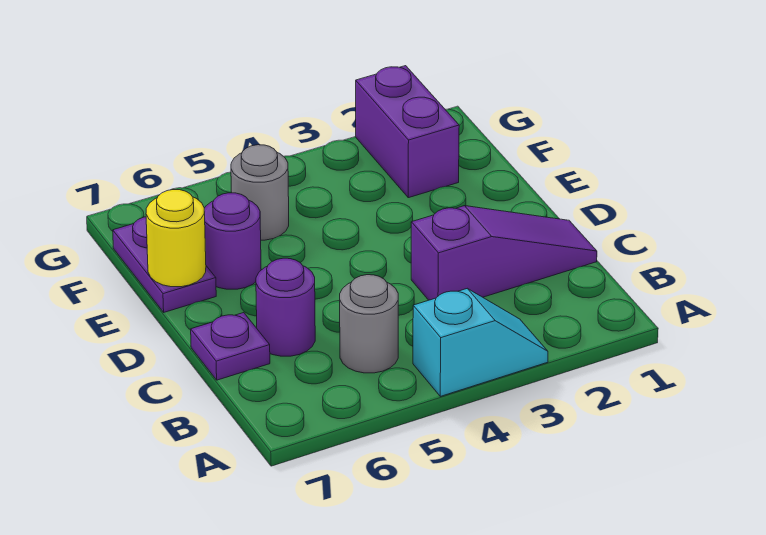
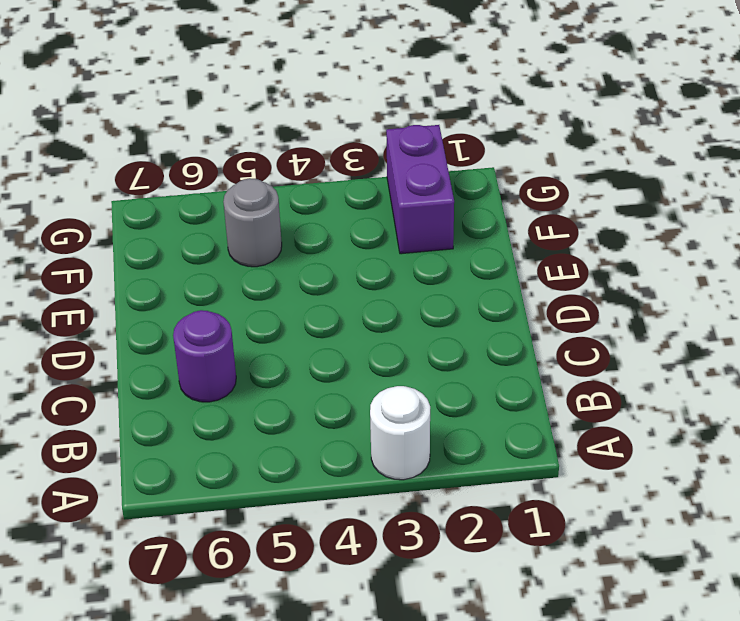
white round brick A3 level 1 -> cyan slope A3:A4 level 1 top 4
none -> grey round brick B5 level 1
none -> purple slope C1:C3 level 1 top 3

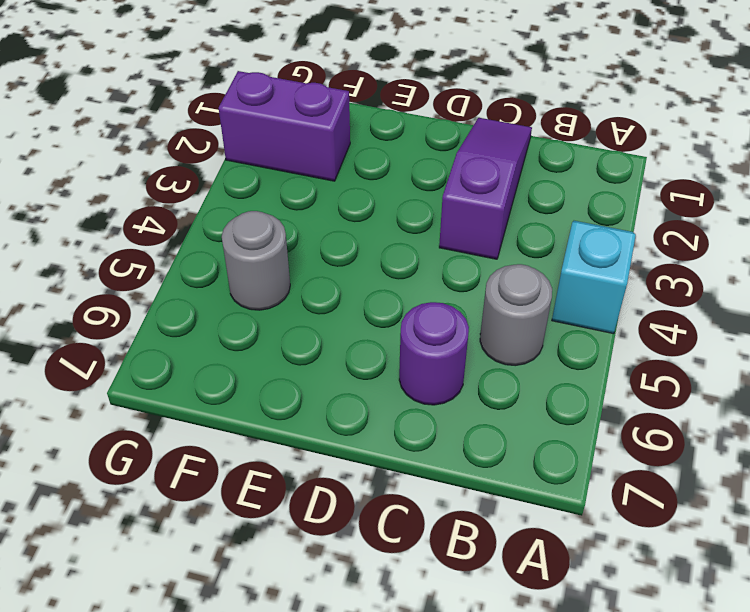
none -> purple plate C7 level 1
none -> purple round brick E6 level 1

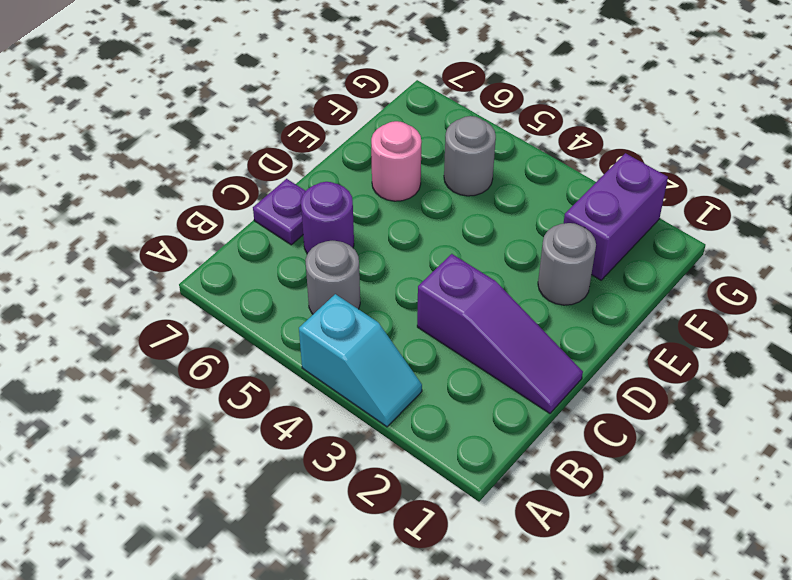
grey round brick E2 level 1 -> none
pink round brick E6 level 1 -> purple round brick E6 level 1
none -> purple plate E7:F7 level 1
none -> yellow round brick E7 level 2

